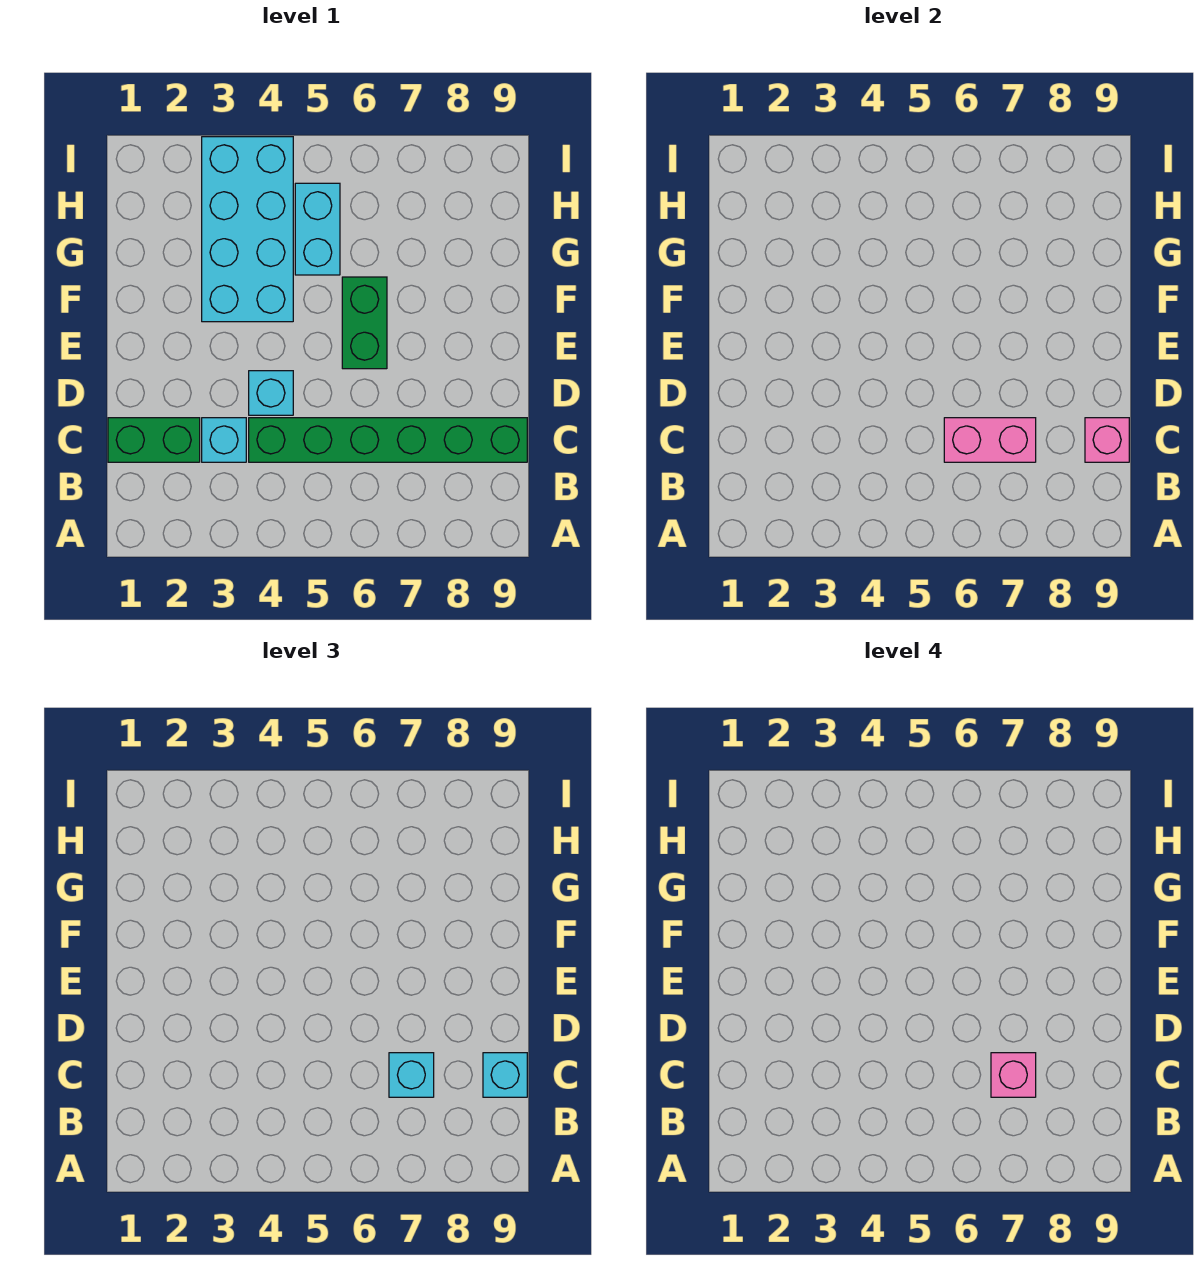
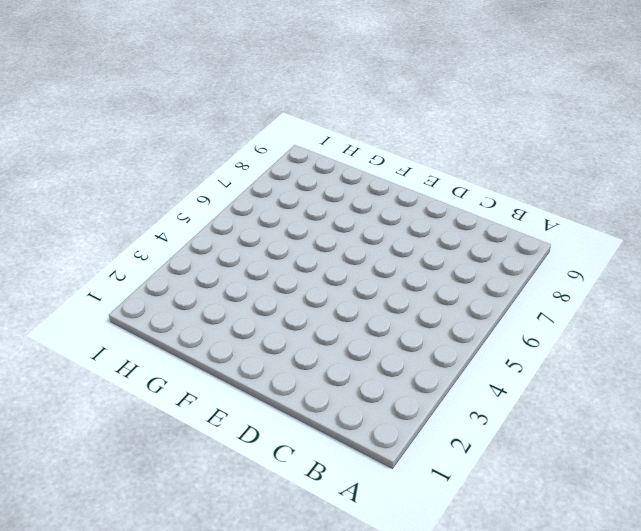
none -> green brick C1:C2 level 1
none -> cyan brick C3 level 1
none -> green brick C4:C9 level 1

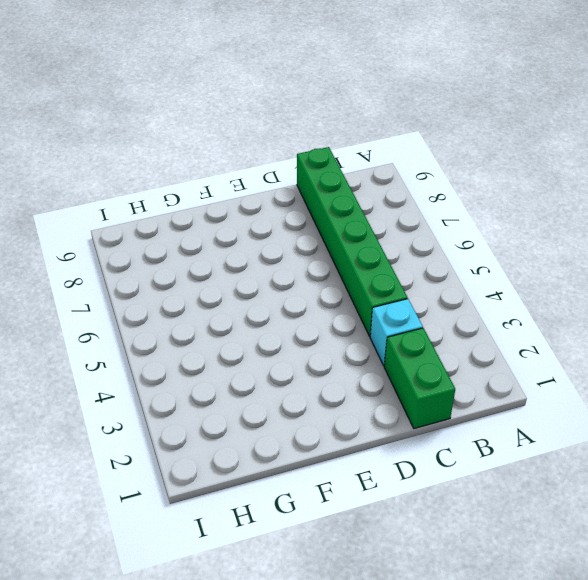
none -> cyan brick D4 level 1
none -> green brick E6:F6 level 1
none -> cyan brick F3:I4 level 1

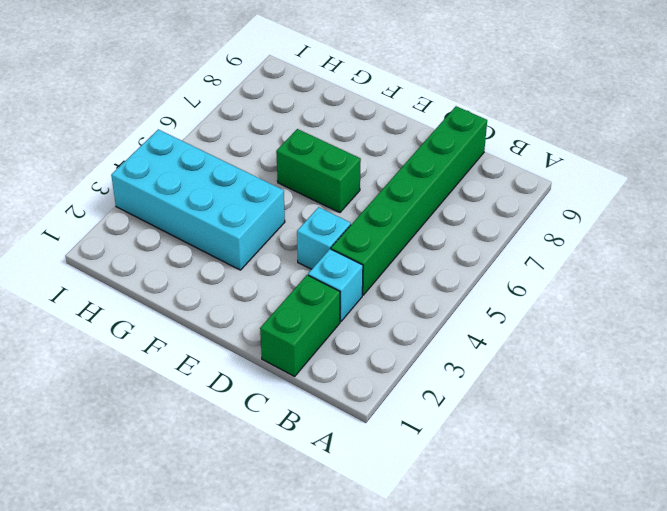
none -> cyan brick G5:H5 level 1
none -> pink brick C6:C7 level 2
none -> pink brick C9 level 2

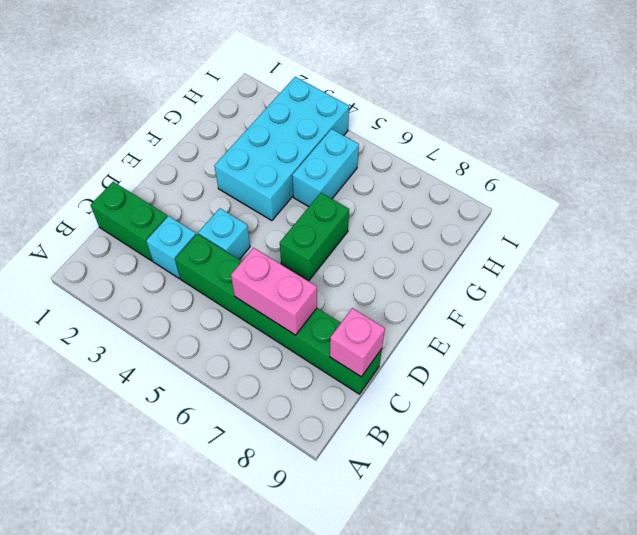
none -> cyan brick C7 level 3
none -> cyan brick C9 level 3
none -> pink brick C7 level 4

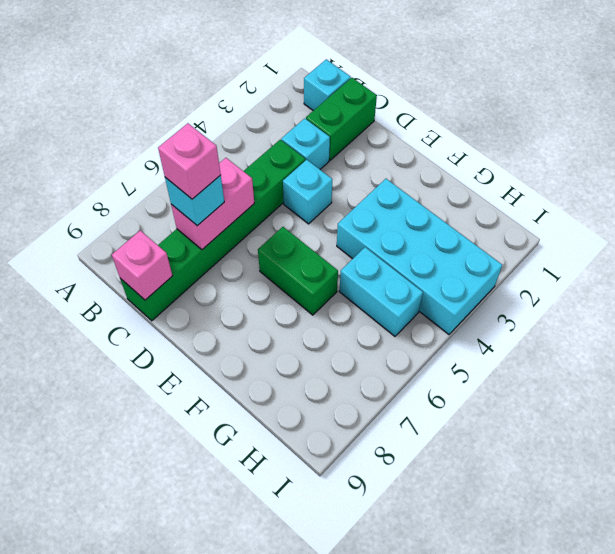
cyan brick B1 level 1 -> cyan brick C9 level 3

